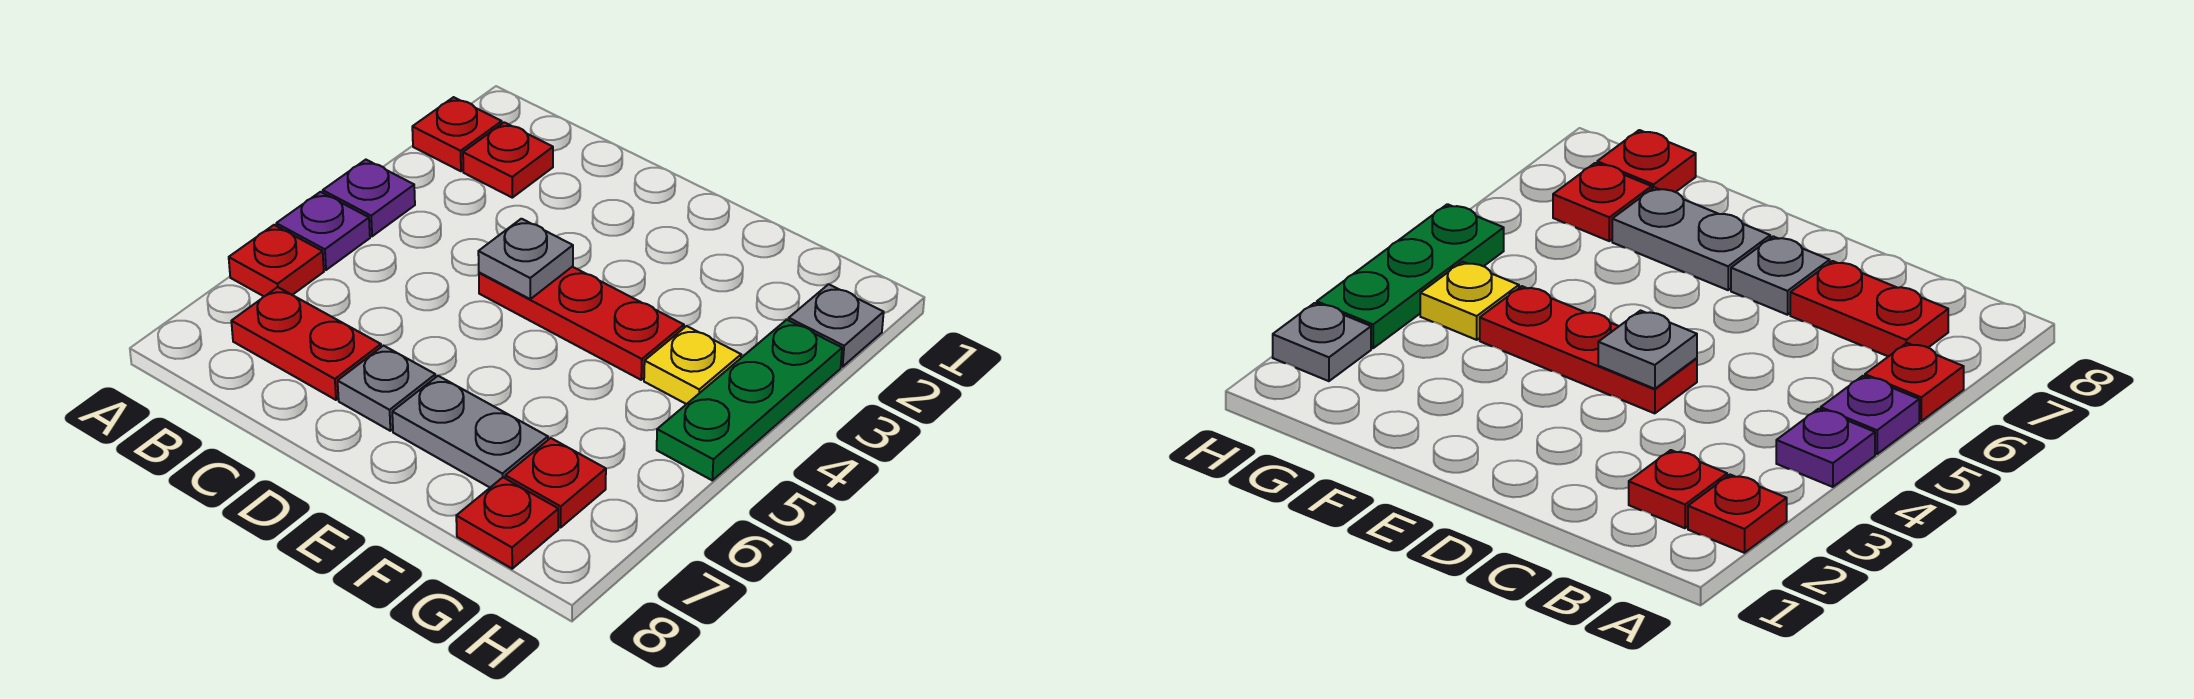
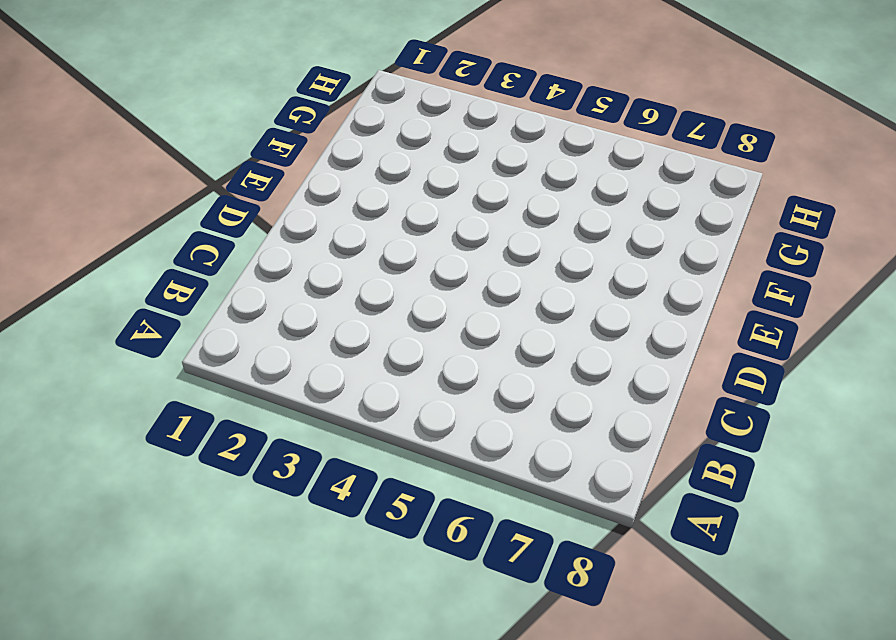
none -> red plate A2 level 1
none -> purple plate A4 level 1
none -> purple plate A5 level 1

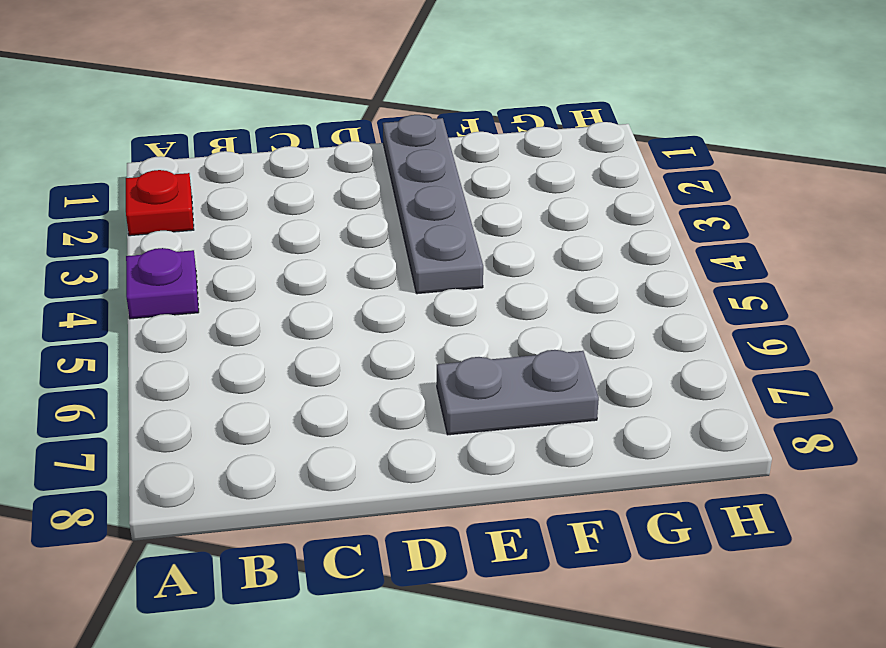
grey plate E1:E4 level 1 -> red plate D4:F4 level 1
none -> purple plate A5 level 1
none -> red plate A6 level 1
none -> red plate B2 level 1

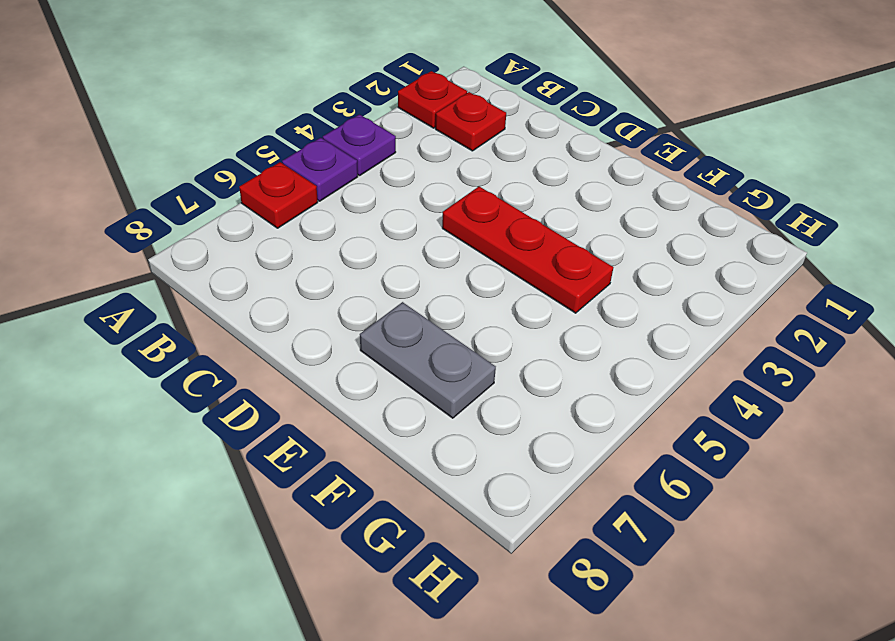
none -> red plate B7:C7 level 1
none -> grey plate D7 level 1
none -> yellow plate G4 level 1

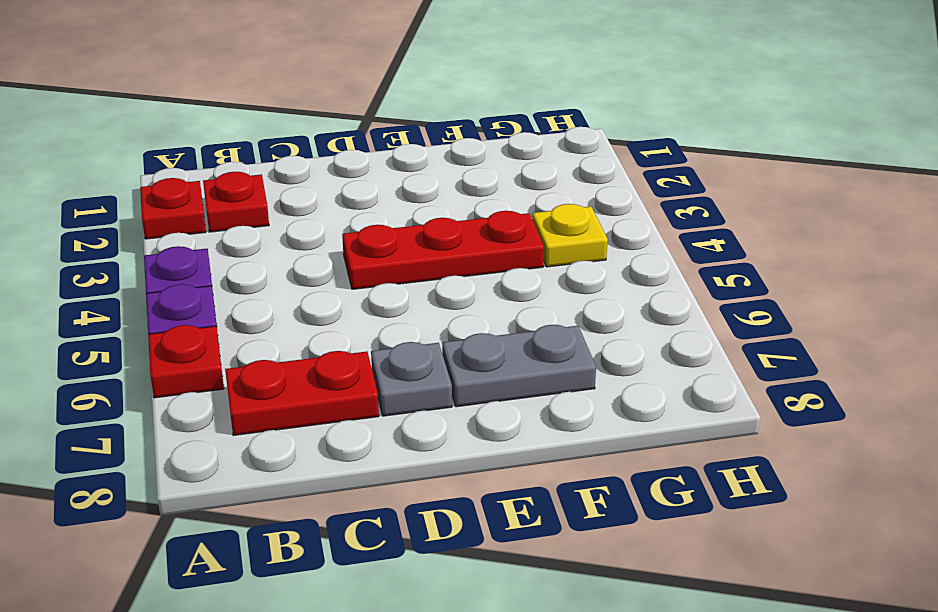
none -> red plate G7 level 1
none -> red plate G8 level 1
none -> grey plate H2 level 1

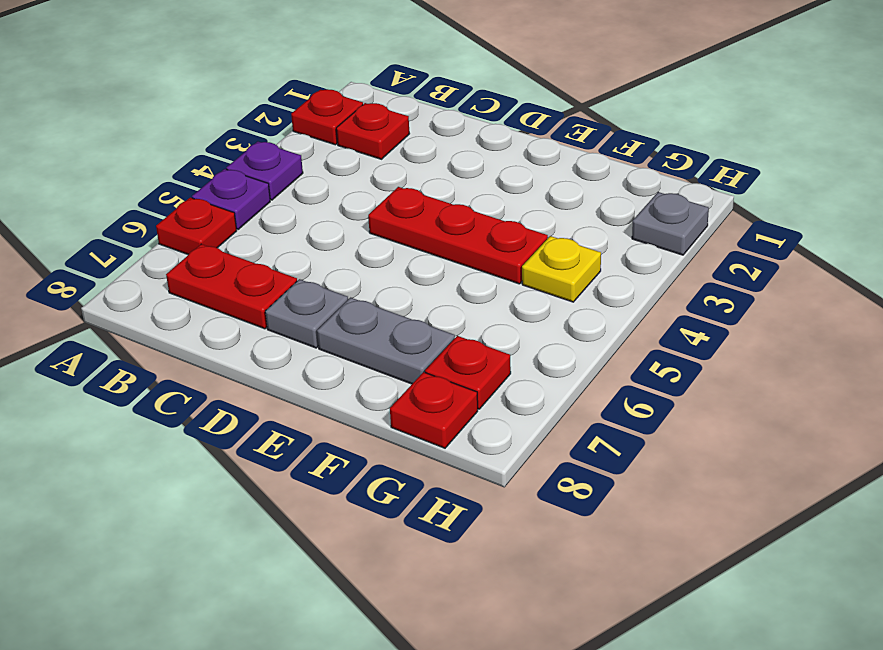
none -> green plate H3:H5 level 1
none -> grey plate D4 level 2

